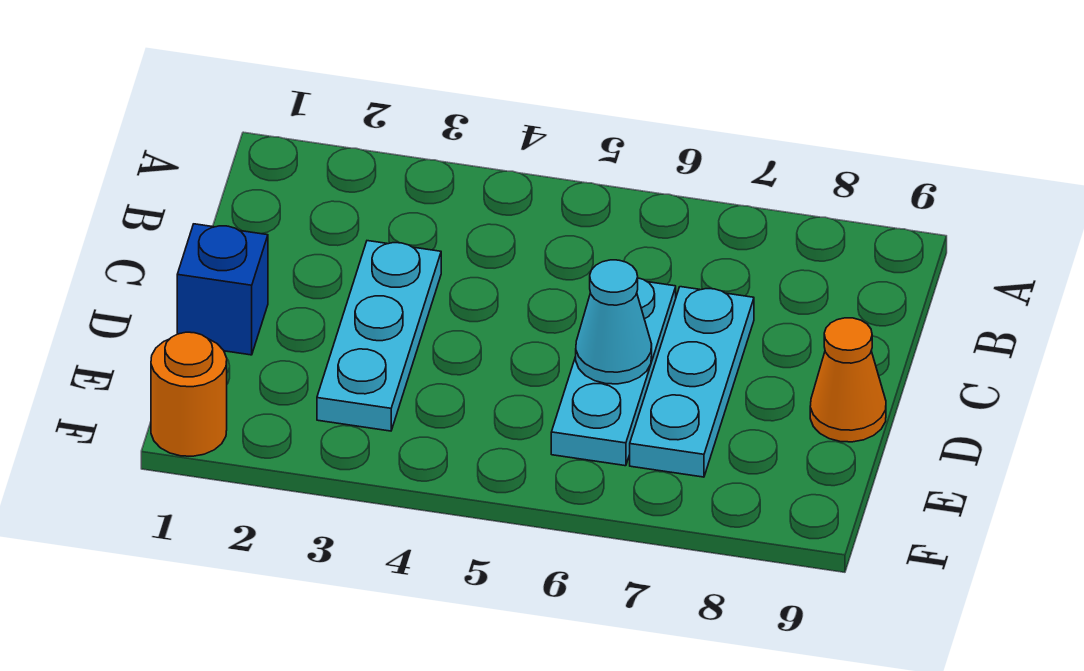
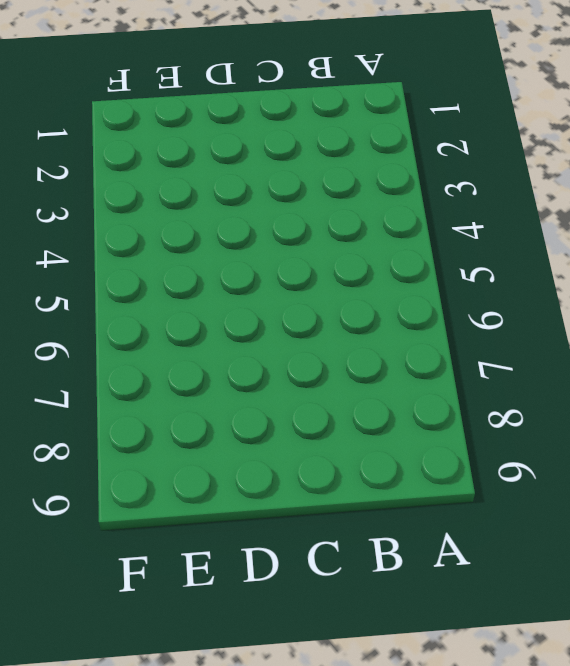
none -> cyan plate C3:E3 level 1
none -> cyan plate C6:E6 level 1

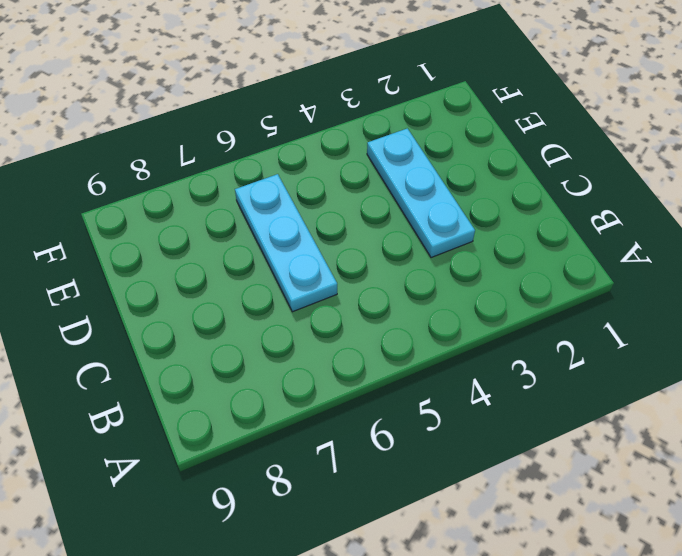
none -> cyan plate C7:E7 level 1
none -> blue brick D1 level 1

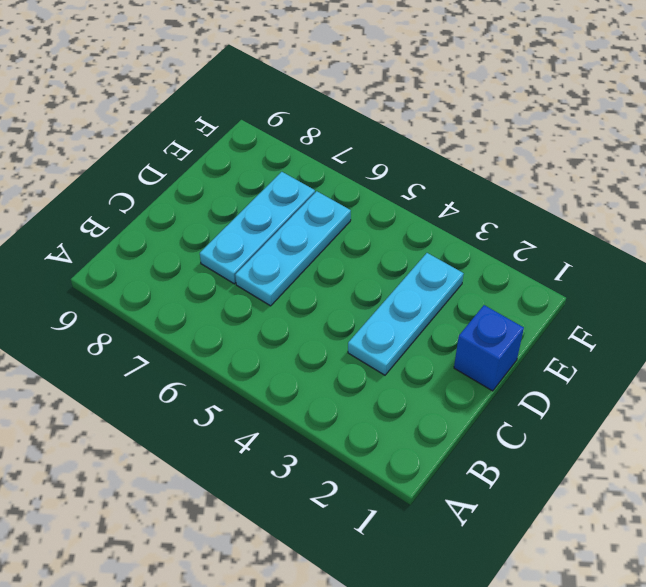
none -> orange cone D9 level 1
none -> orange round brick F1 level 1

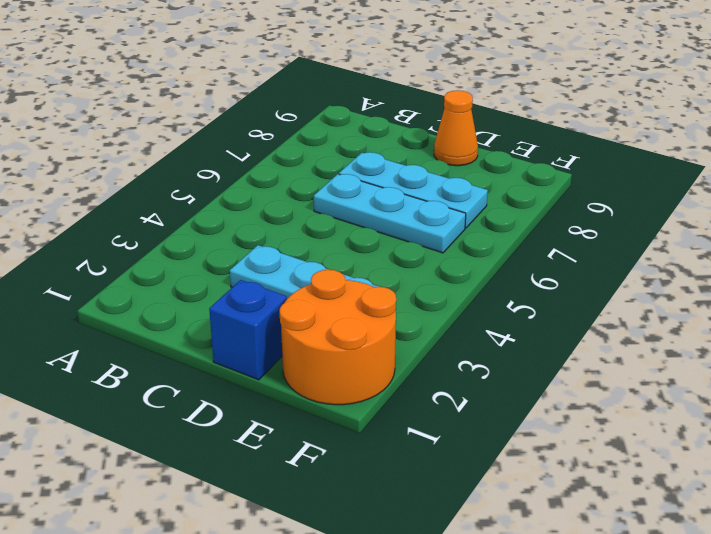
orange round brick E1:F2 level 1 -> orange round brick F1 level 1
none -> cyan cone D6 level 2

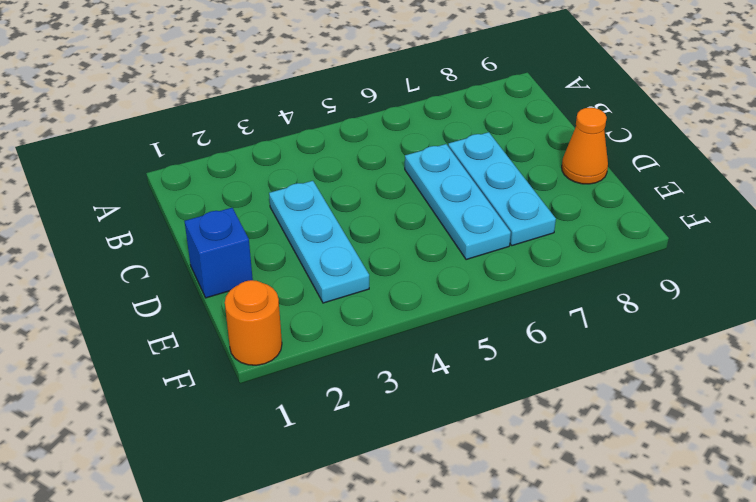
none -> cyan cone D6 level 2

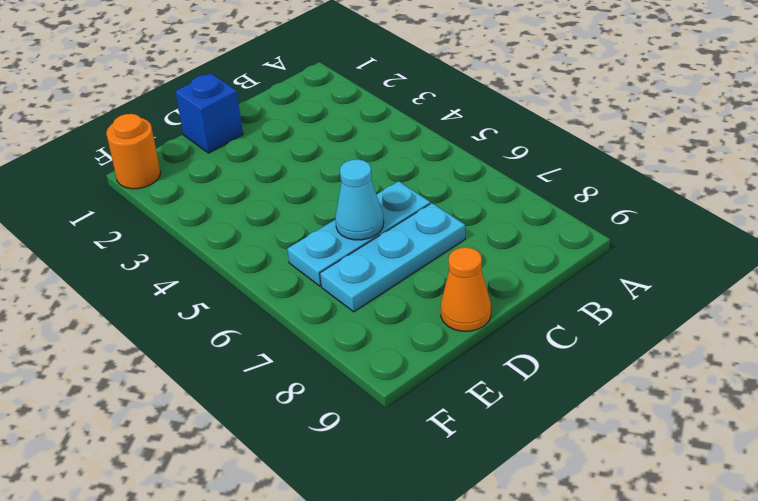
none -> cyan plate C3:E3 level 1

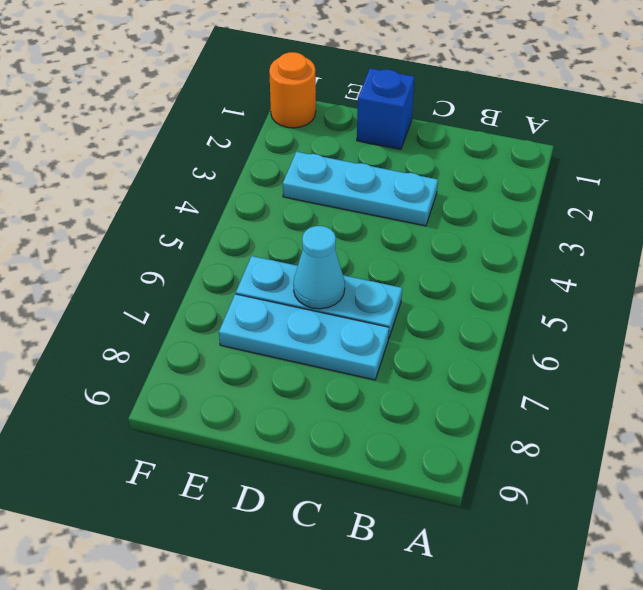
none -> orange cone D9 level 1

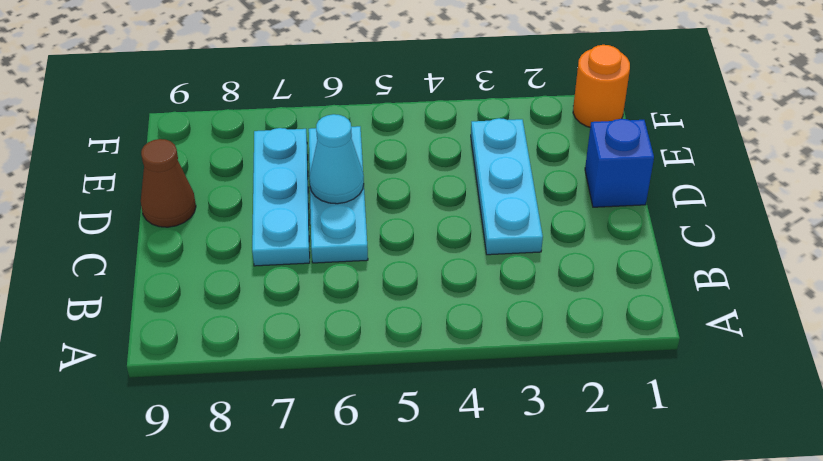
brown cone D9 level 1 -> orange cone D9 level 1

